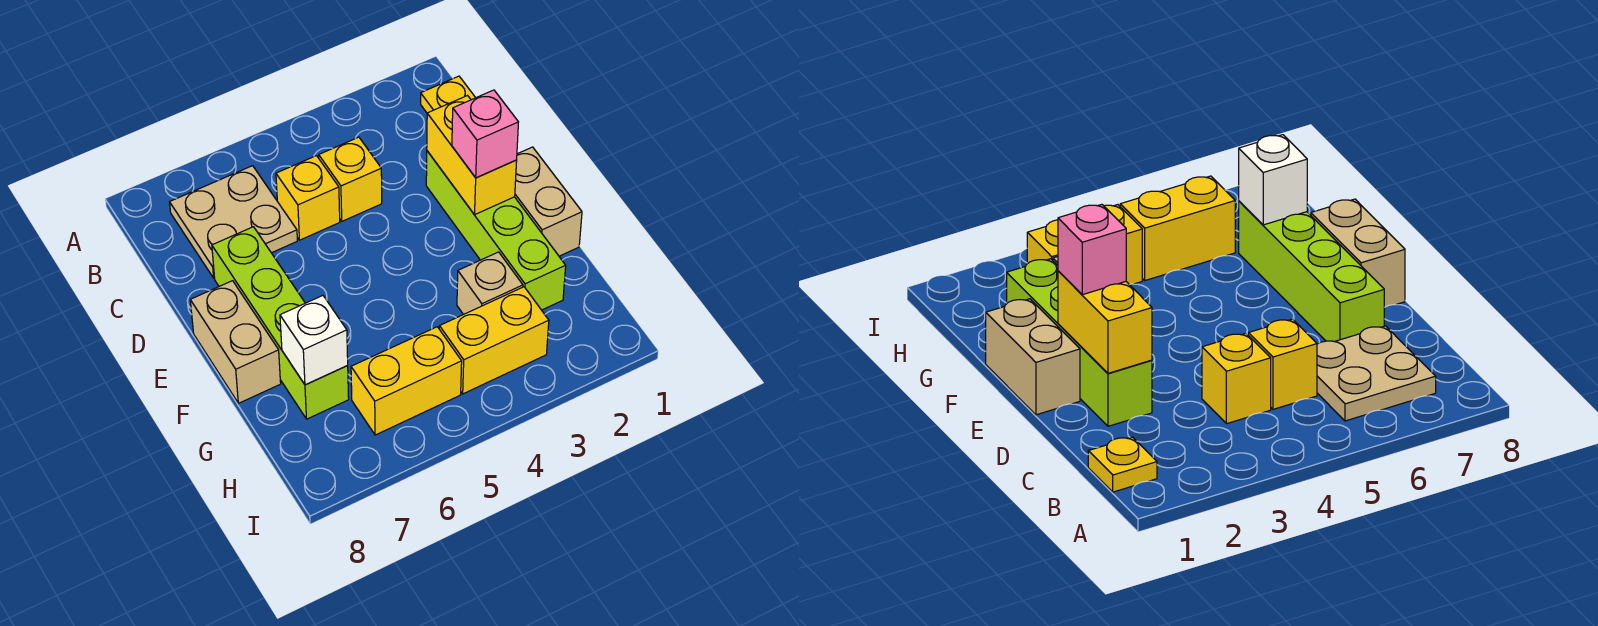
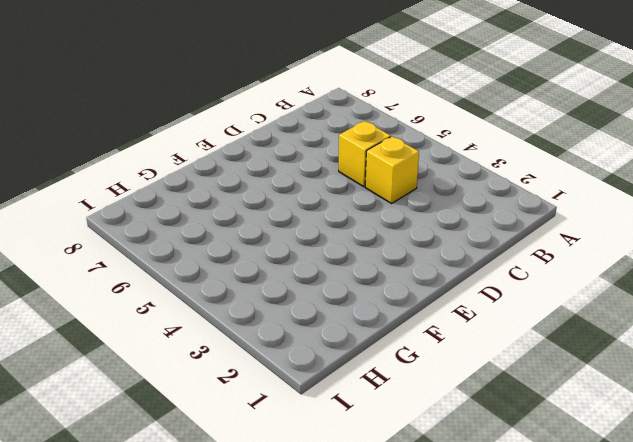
none -> yellow plate B1 level 1
none -> tan plate B6:C7 level 1
none -> lime brick D2:G2 level 1

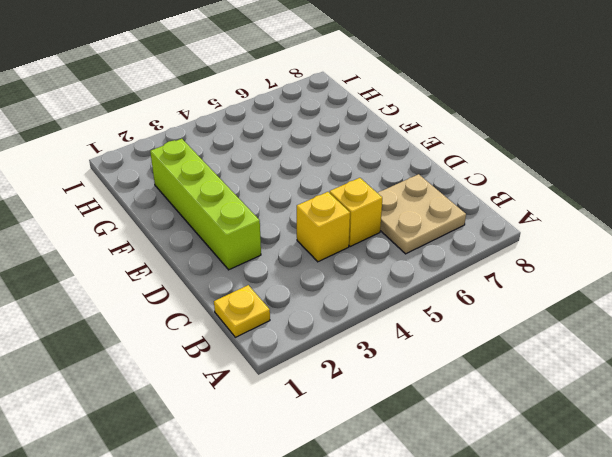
none -> lime brick D7:G7 level 1
none -> tan brick E1:F1 level 1
none -> tan brick E8:F8 level 1

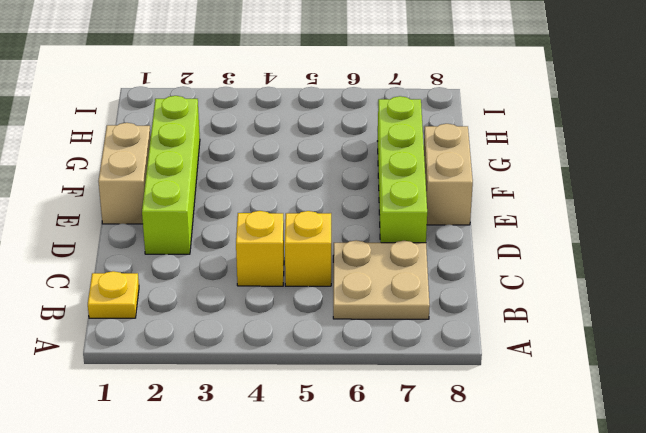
none -> tan brick G3 level 1
none -> yellow brick H3:H4 level 1
none -> yellow brick H5:H6 level 1

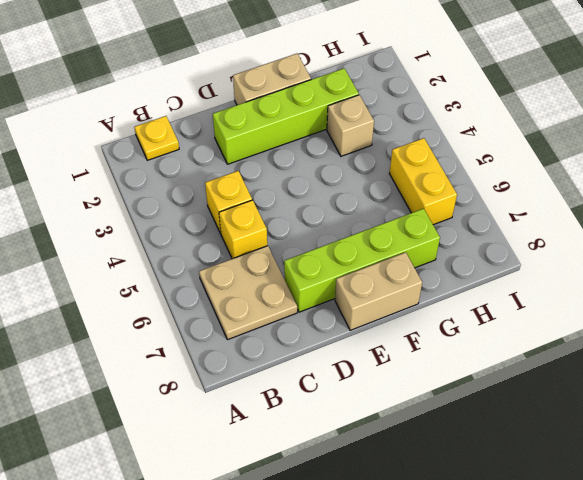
none -> yellow brick H3:H4 level 1
none -> yellow brick D2:E2 level 2
none -> white brick G7 level 2

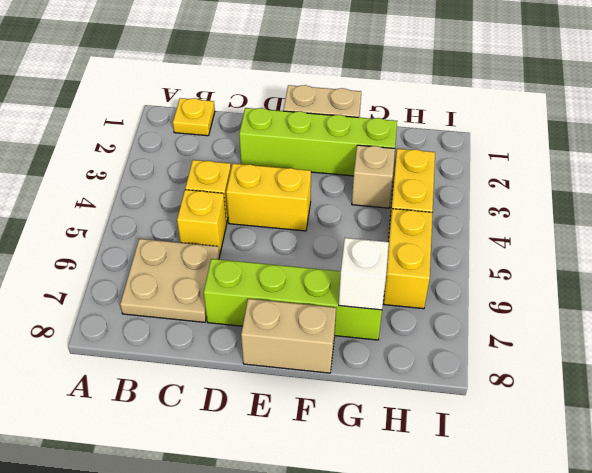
yellow brick D4:E4 level 1 -> yellow brick D2:E2 level 2
none -> pink brick E2 level 3

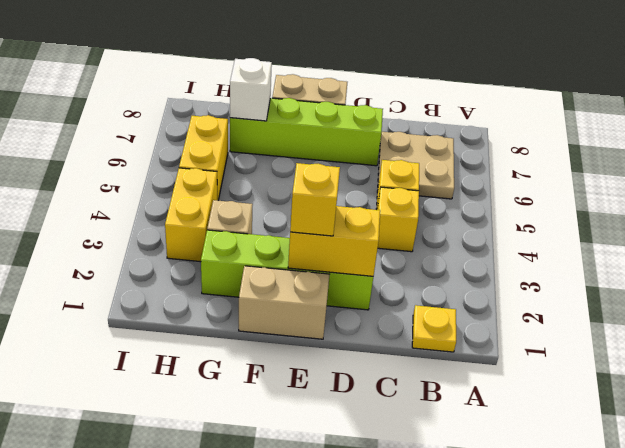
yellow brick E2 level 3 -> pink brick E2 level 3

